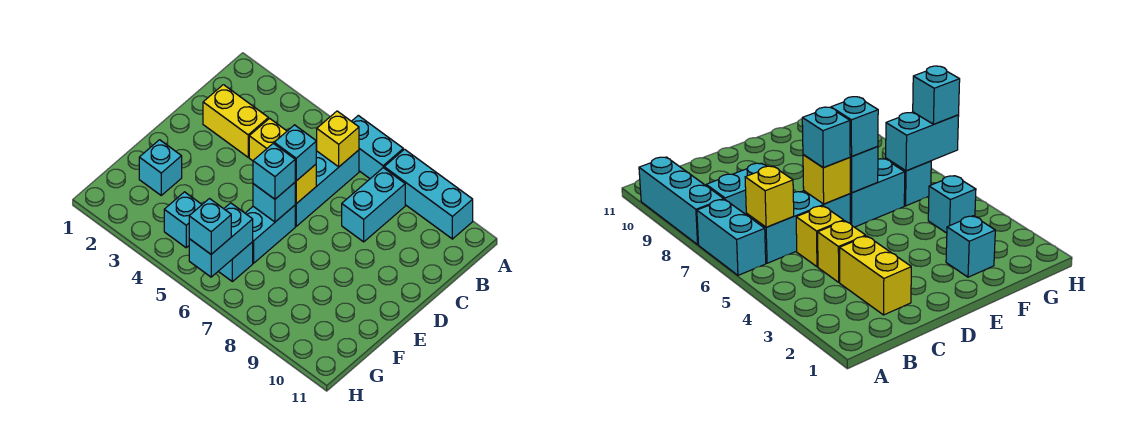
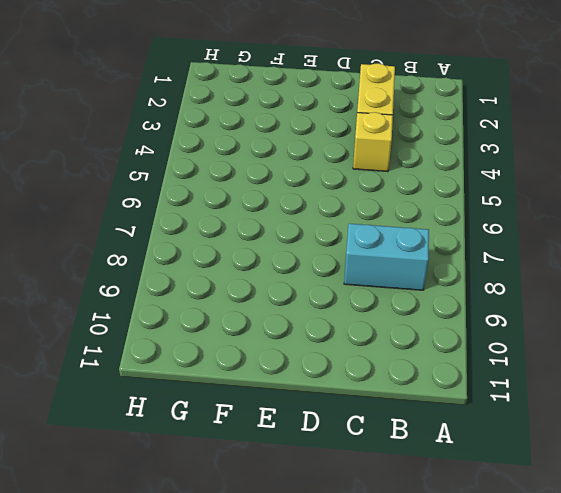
none -> cyan brick A6:A7 level 1
none -> cyan brick A8:A10 level 1
none -> cyan brick B6:D6 level 1

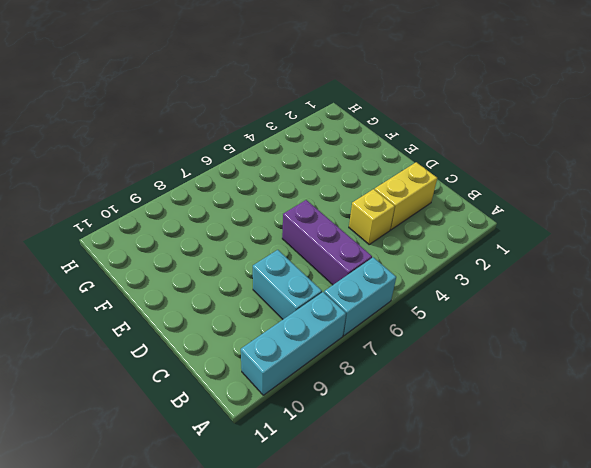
purple brick B6:D6 level 1 -> cyan brick B6:D6 level 1
none -> yellow brick C5 level 1
none -> cyan brick E6:F6 level 1
none -> cyan brick F2 level 1

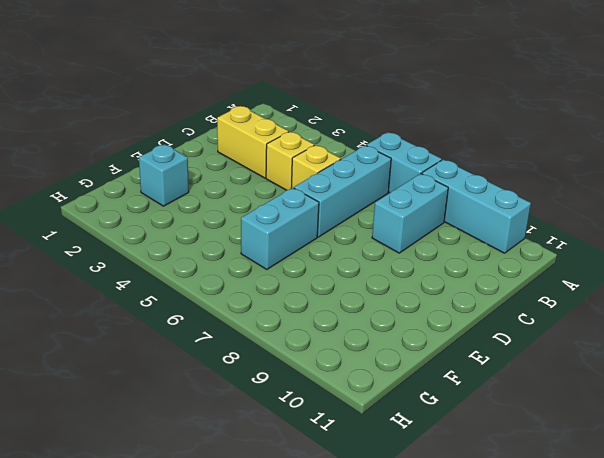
none -> cyan brick G4 level 1
none -> cyan brick G6 level 1
none -> yellow brick B6 level 2

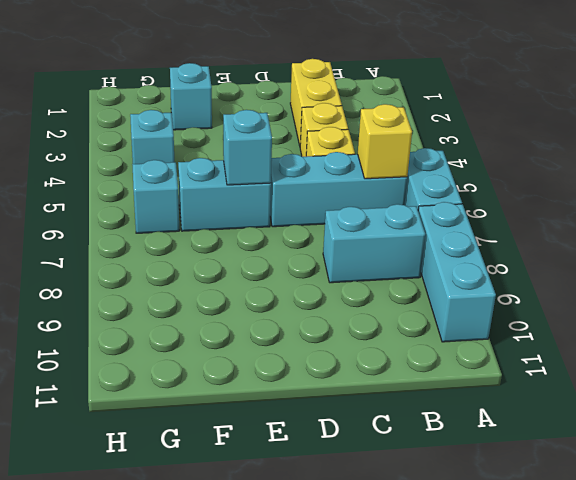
none -> yellow brick D6 level 2
none -> cyan brick G6:H6 level 2
none -> cyan brick D6 level 3

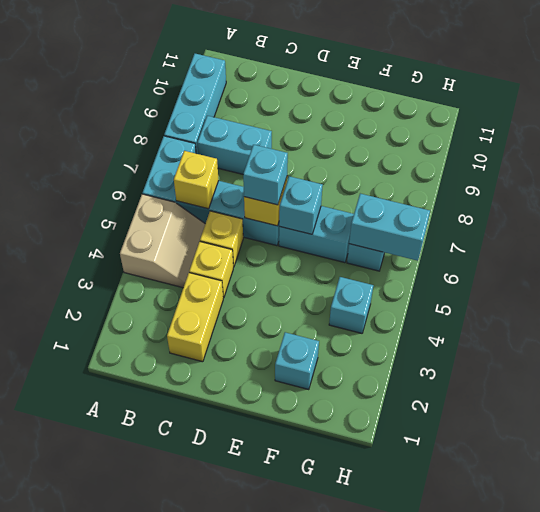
tan slope A4:B5 level 1 top A -> none
none -> cyan brick E6 level 3
none -> cyan brick H6 level 3

